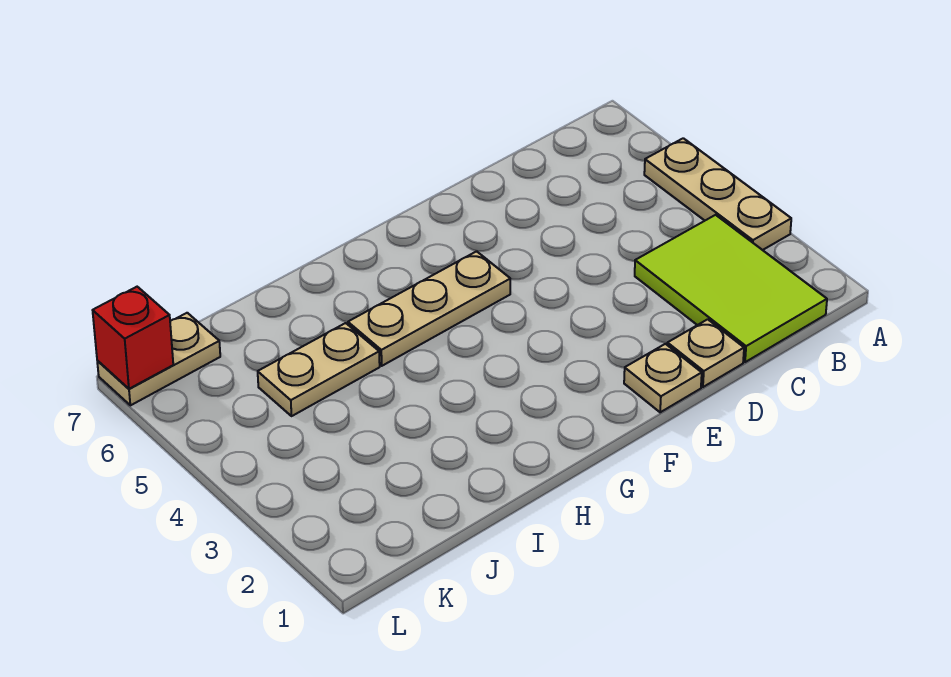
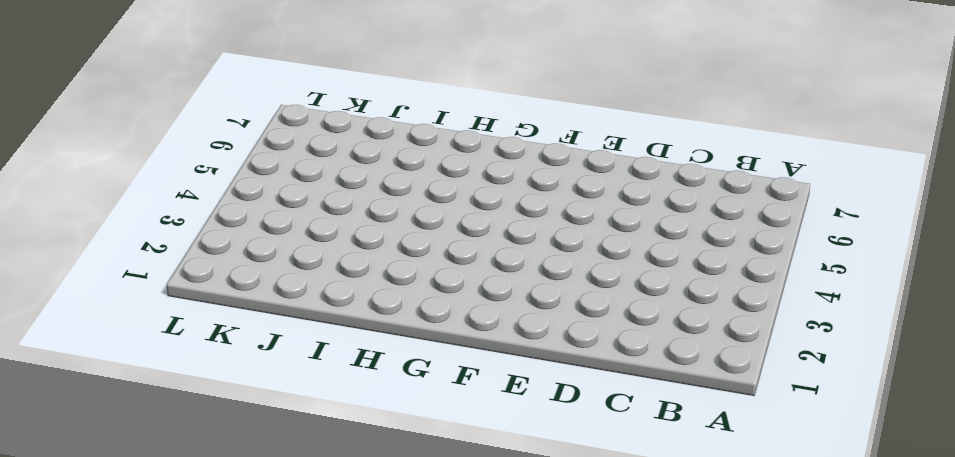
none -> tan plate A3:A5 level 1
none -> lime tile B1:C3 level 1

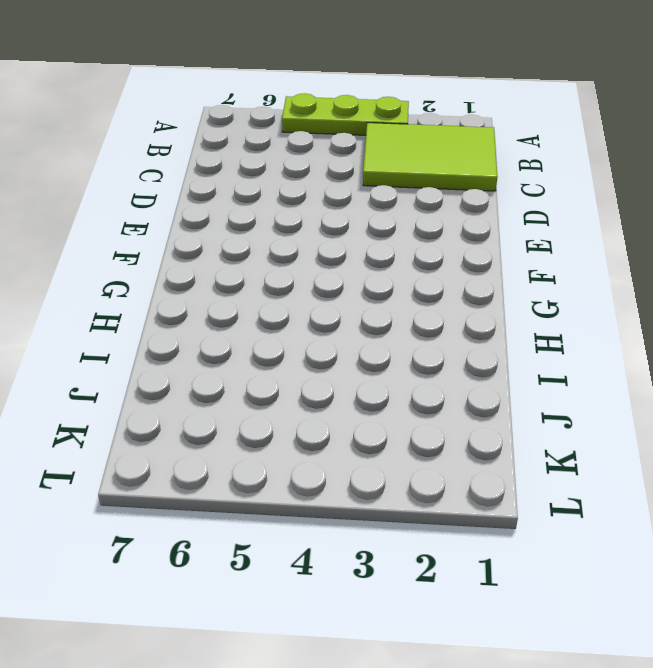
lime plate A3:A5 level 1 -> tan plate A3:A5 level 1
none -> tan plate D1 level 1
none -> tan plate E1 level 1

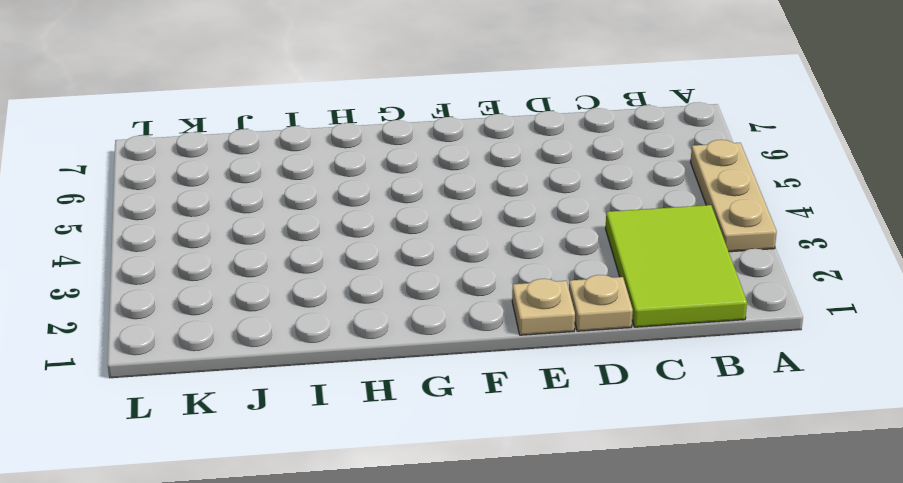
none -> tan plate F5:H5 level 1
none -> tan plate I5:J5 level 1

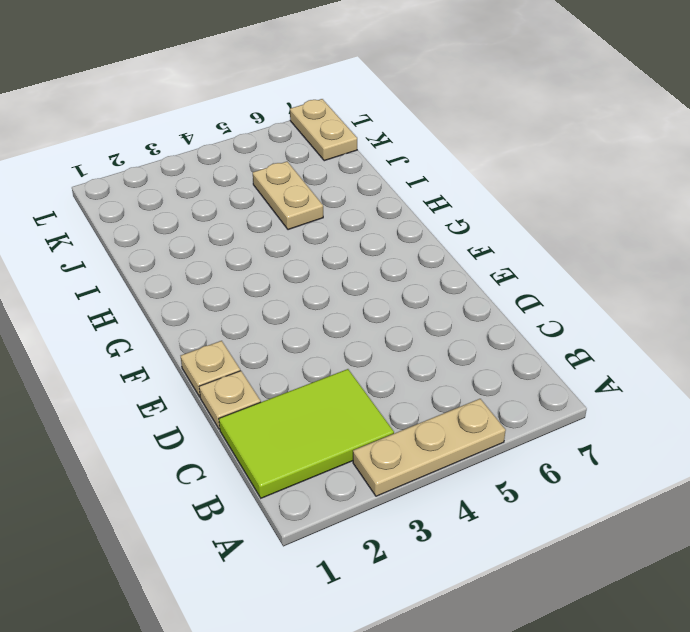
none -> tan plate F5:H5 level 1
none -> red brick L7 level 2

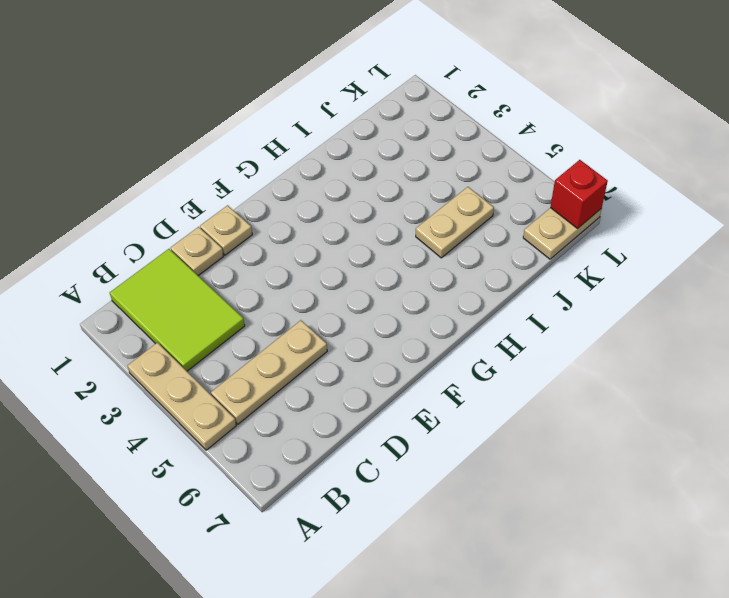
tan plate B5:D5 level 1 -> tan plate F5:H5 level 1

